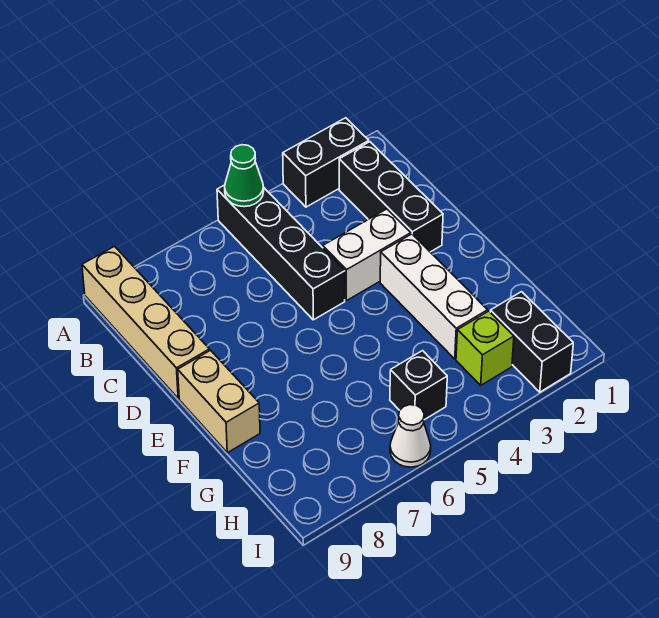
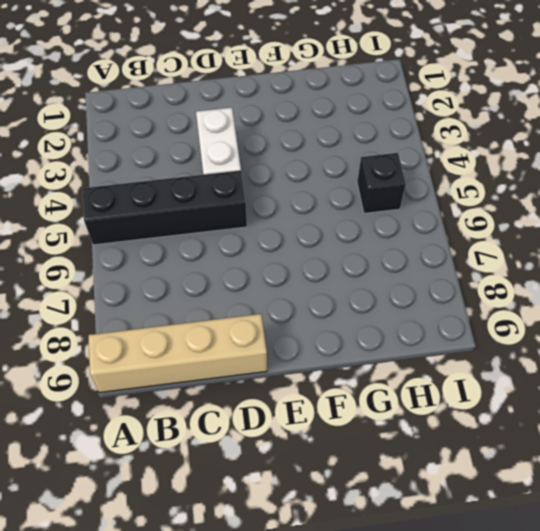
none -> black brick A2:A3 level 1
none -> black brick B2:D2 level 1
none -> white brick E3:G3 level 1

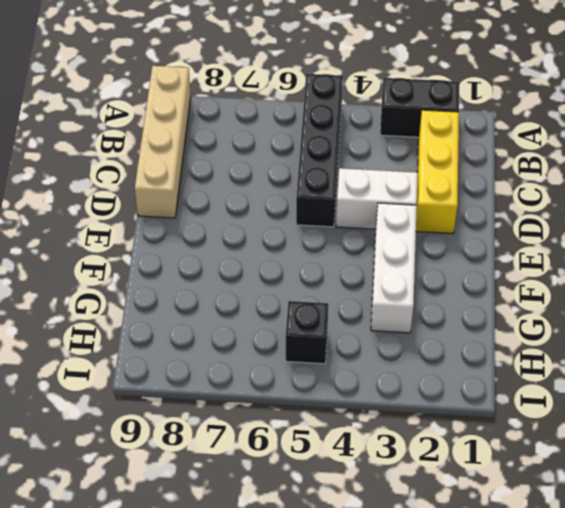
yellow brick B2:D2 level 1 -> black brick B2:D2 level 1
none -> tan brick E9:F9 level 1
none -> black brick H2:I2 level 1
none -> lime brick H3 level 1

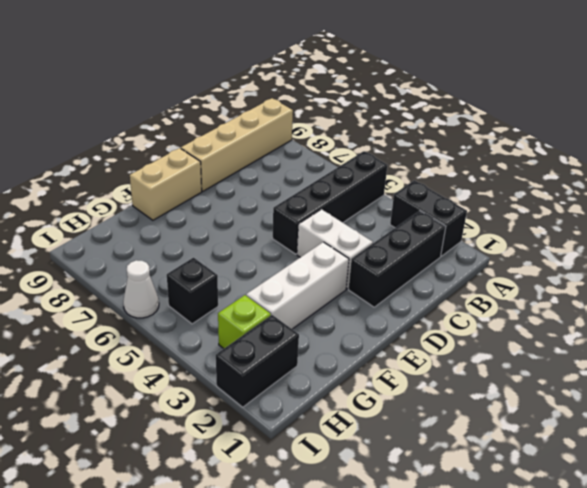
none -> green cone A5 level 2

